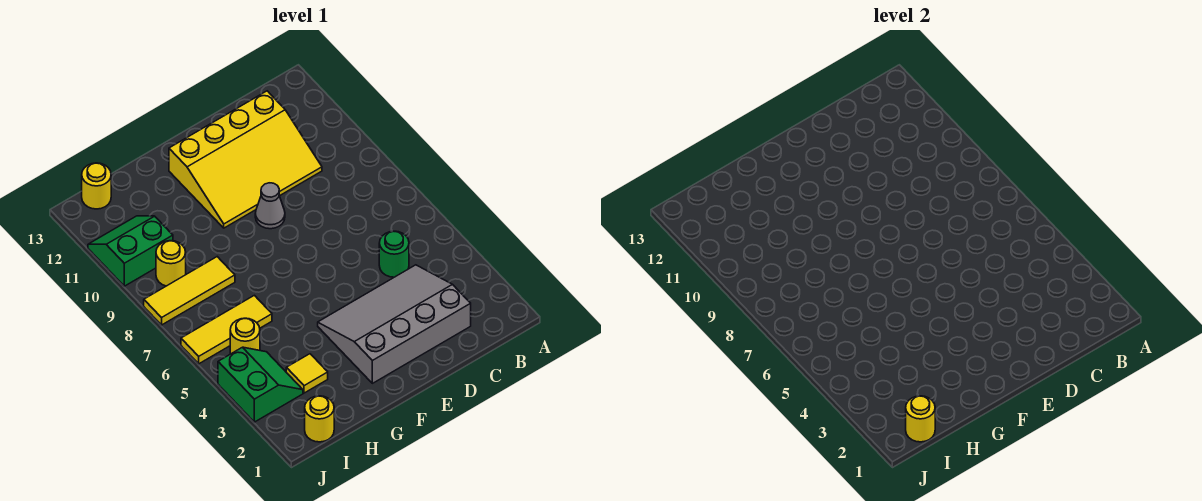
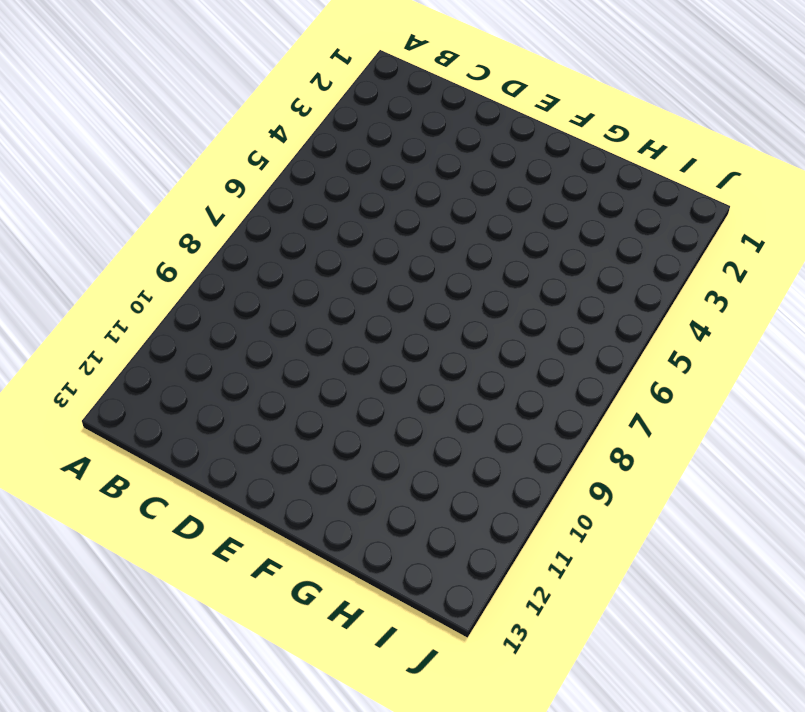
none -> grey slope C2:F4 level 1 top 2
none -> green round brick C5 level 1
none -> yellow slope C10:F12 level 1 top 12

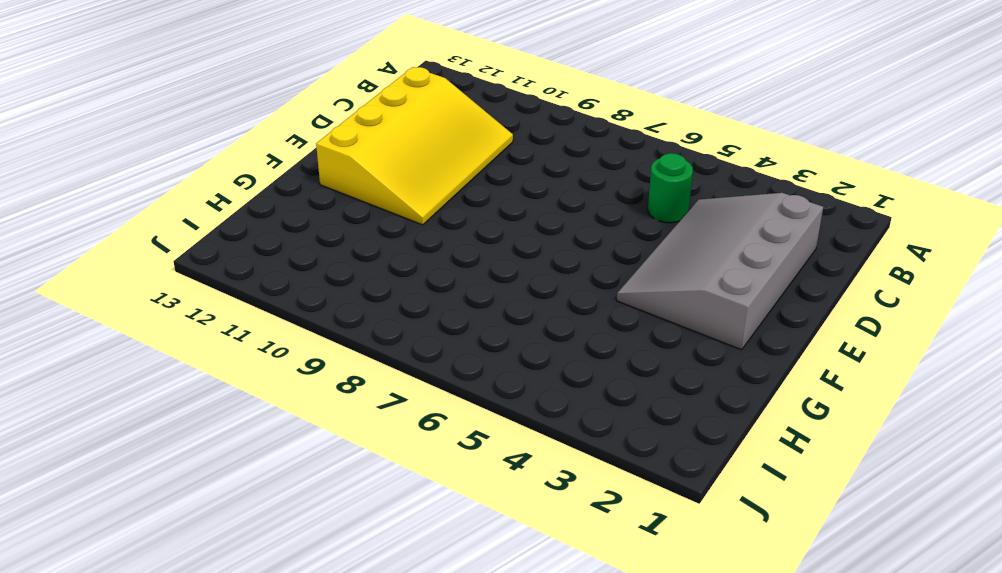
none -> grey cone E9 level 1
none -> yellow tile H3 level 1
none -> yellow tile H6:J6 level 1

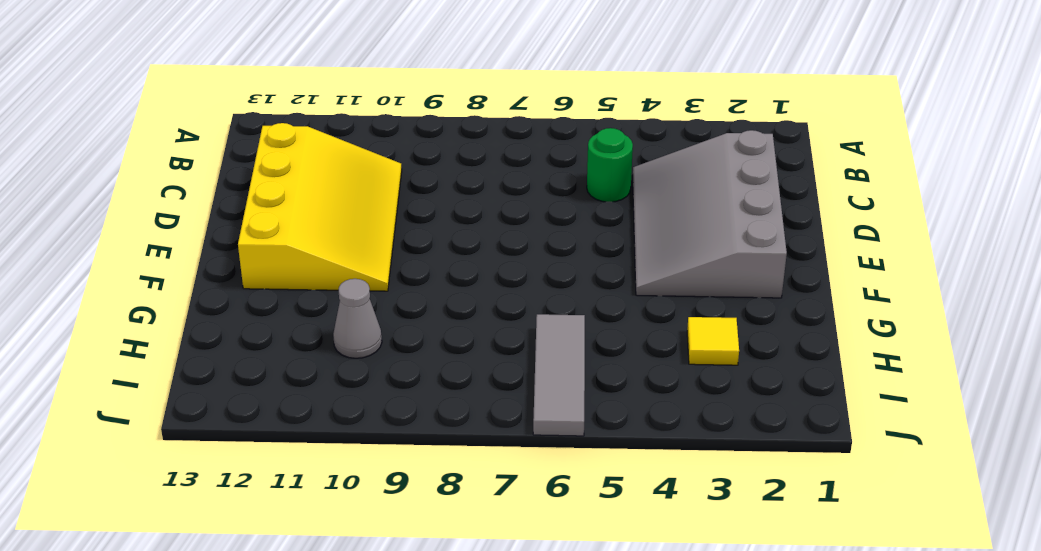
grey tile H6:J6 level 1 -> yellow tile H6:J6 level 1
grey cone H10 level 1 -> grey cone E9 level 1
none -> yellow tile H8:J8 level 1
none -> yellow round brick I1 level 1
none -> green slope I3:J4 level 1 top J

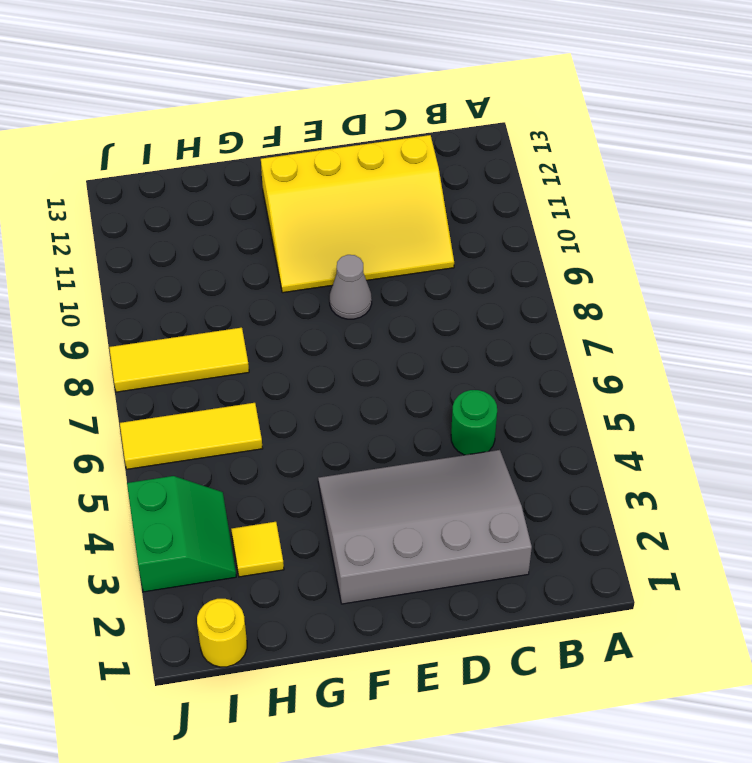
none -> yellow round brick I5 level 1
none -> yellow round brick I9 level 1
none -> green slope I10:J11 level 1 top 10

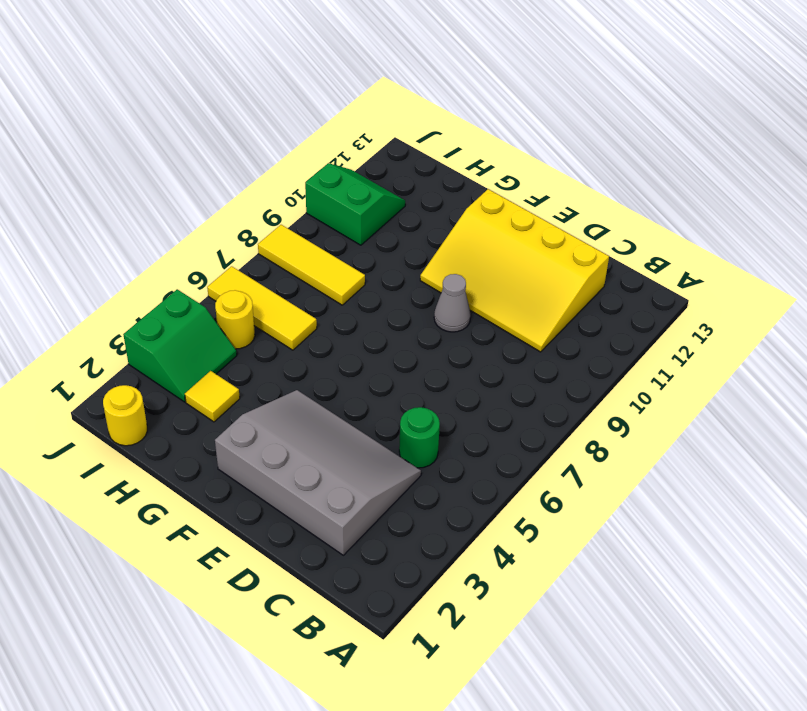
none -> yellow round brick I9 level 1
none -> yellow round brick I13 level 1
none -> yellow round brick I1 level 2

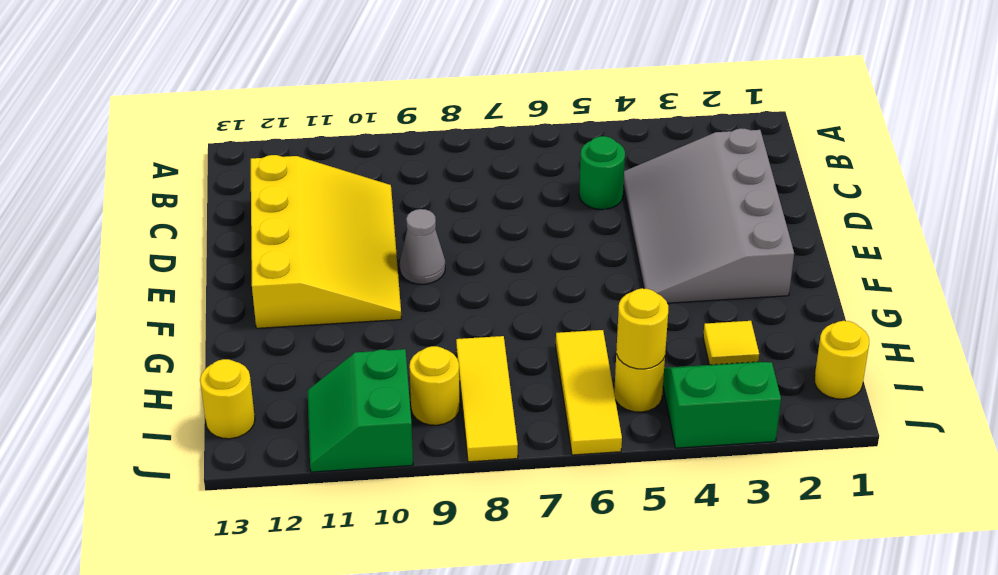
yellow round brick I5 level 2 -> yellow round brick I1 level 2

